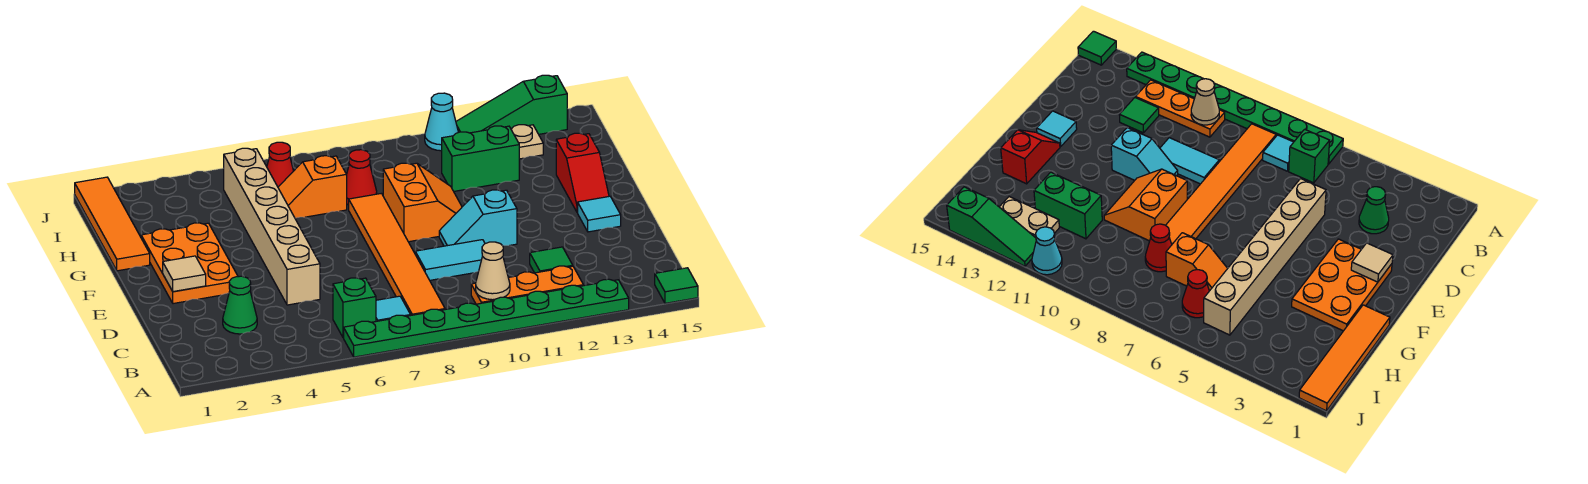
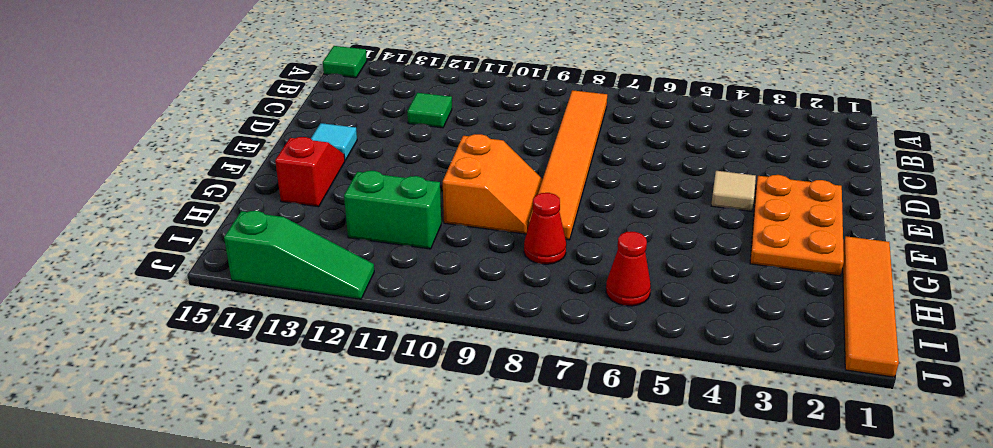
tan tile E4 level 1 -> tan tile E2 level 2
orange slope F9:G10 level 1 top 10 -> orange slope F9:G10 level 1 top 9
none -> green plate A6:A13 level 1
none -> green brick B6 level 1
none -> cyan tile B7 level 1

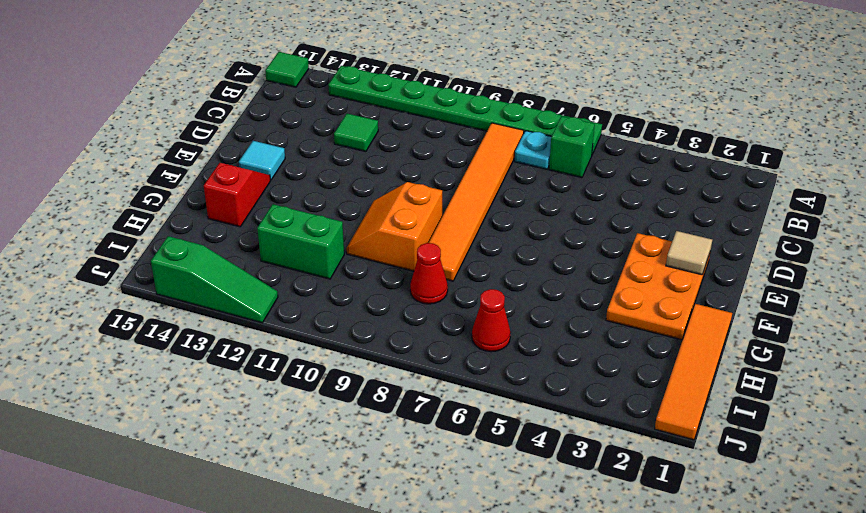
cyan plate B7 level 1 -> cyan tile B7 level 1
none -> orange plate B10:B12 level 1
none -> green cone C3 level 1
none -> tan brick D5:I5 level 1

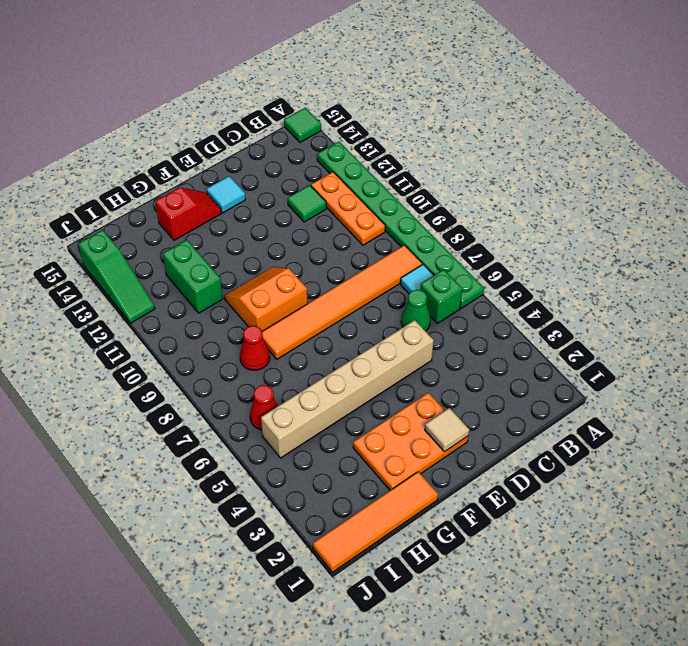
green cone C6 level 1 -> green cone C3 level 1
none -> cyan tile D9:D10 level 1
none -> cyan slope E10:E11 level 1 top 11
none -> orange slope H6:H7 level 1 top 7

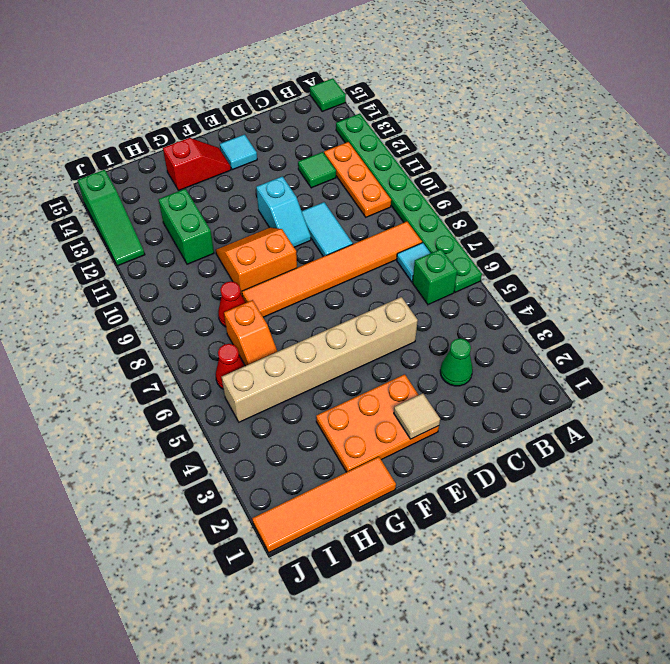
none -> tan plate I12:I13 level 1
none -> cyan cone J11 level 1
none -> tan cone B10 level 2

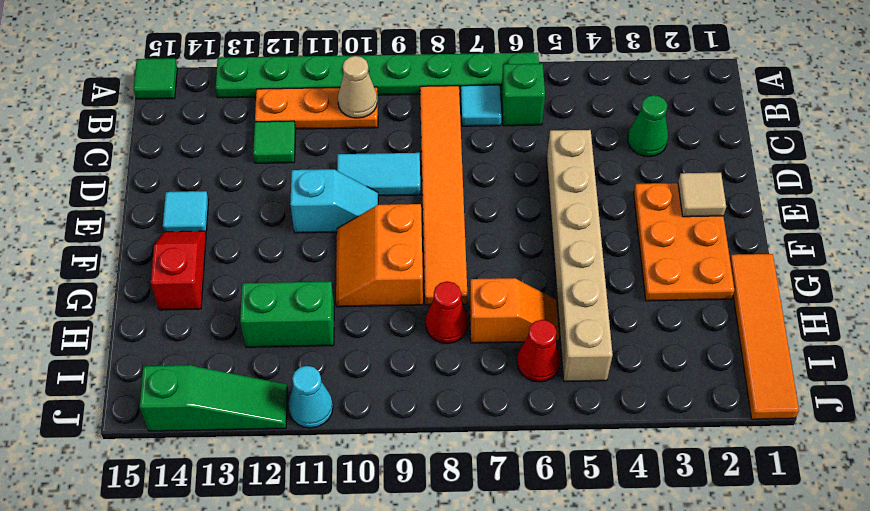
none -> tan plate I12:I13 level 1

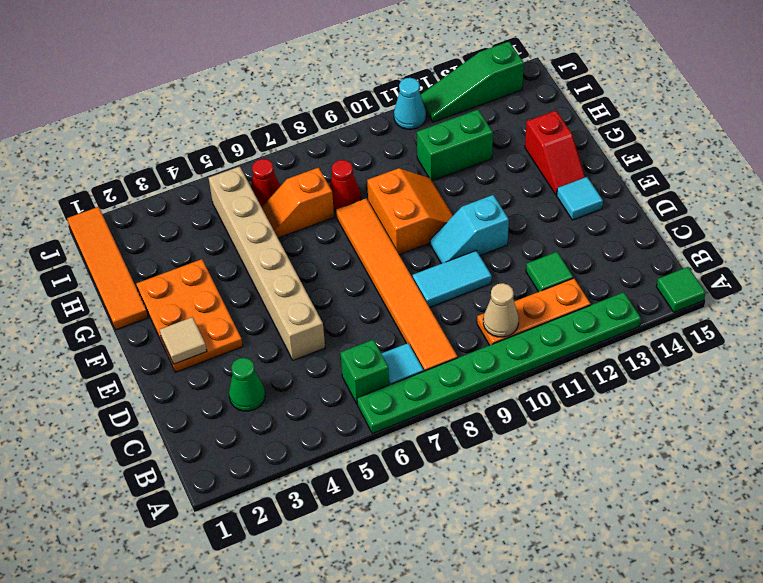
none -> tan plate I12:I13 level 1

